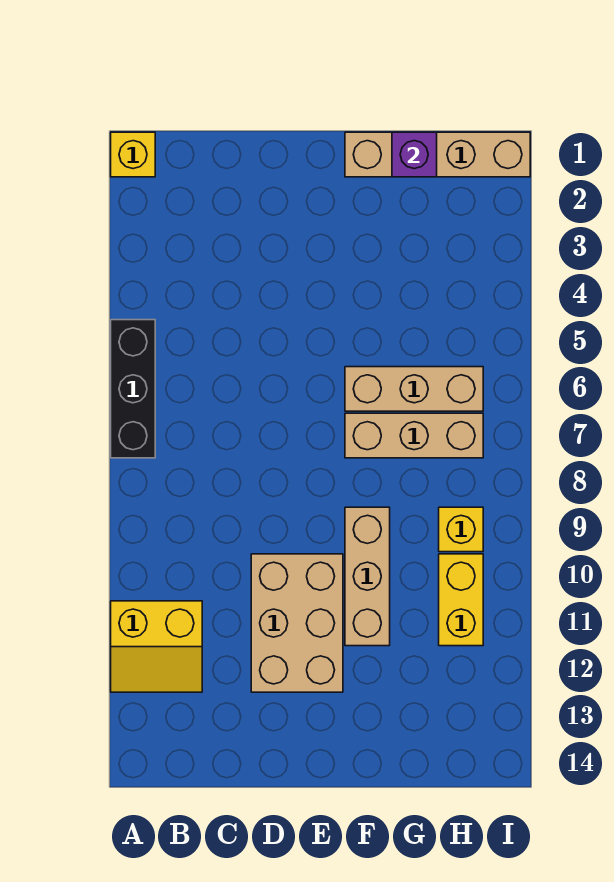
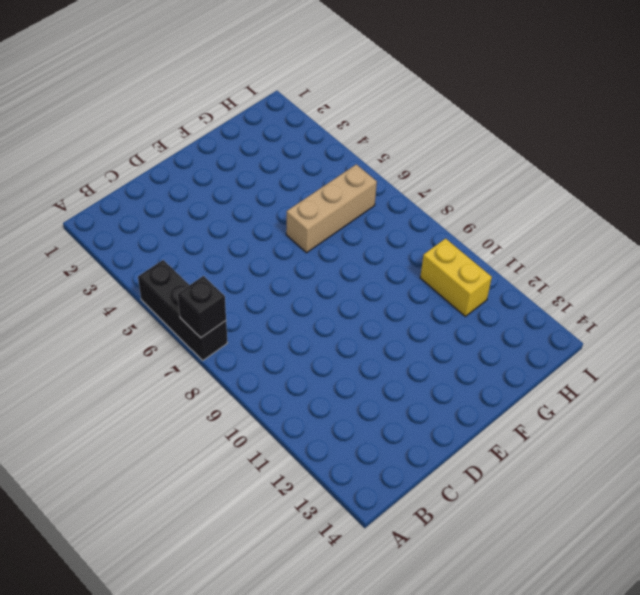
black brick A7 level 2 -> none
none -> yellow brick A1 level 1
none -> yellow slope A11:B12 level 1 top 11

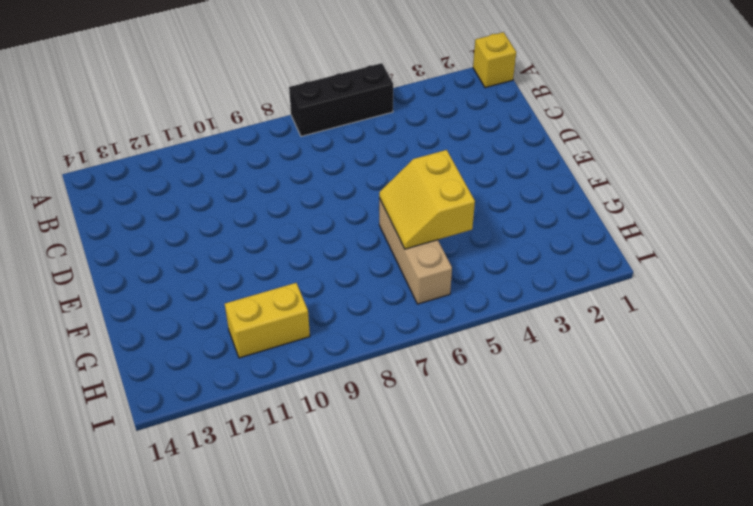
yellow slope F5:G6 level 2 top 5 -> yellow slope A11:B12 level 1 top 11
none -> tan brick D10:E12 level 1
none -> tan brick F1:I1 level 1

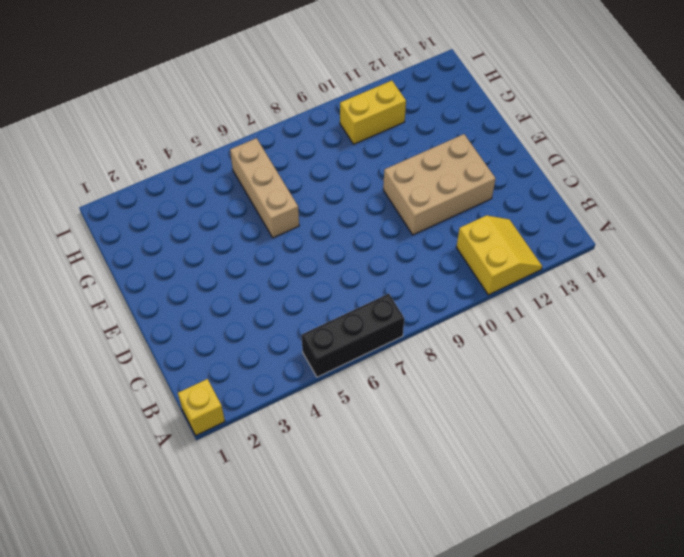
none -> tan brick F1:I1 level 1
none -> tan brick F7:H7 level 1

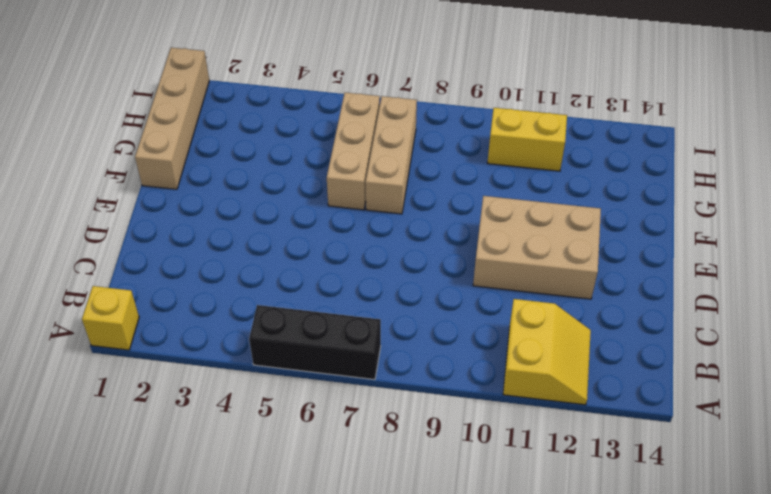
none -> tan brick F9:F11 level 1
none -> yellow brick H9 level 1

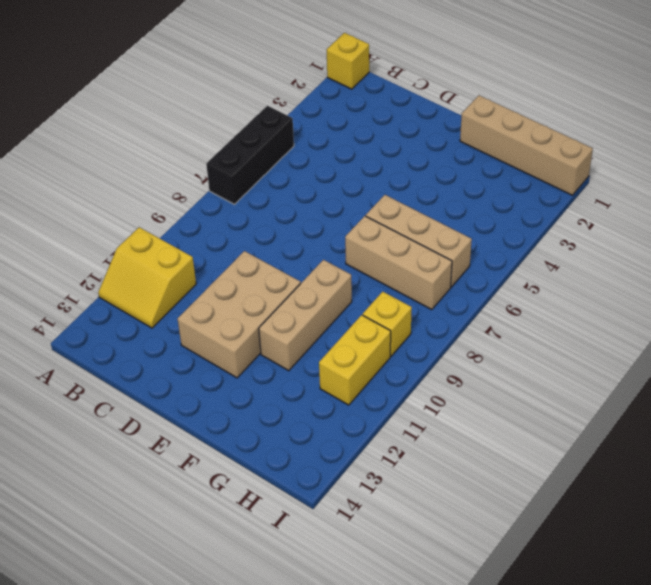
none -> purple brick G1 level 2

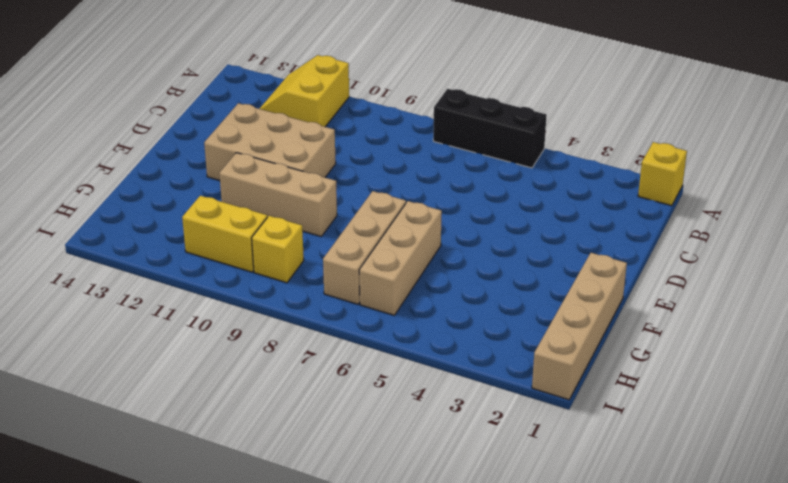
none -> purple brick G1 level 2

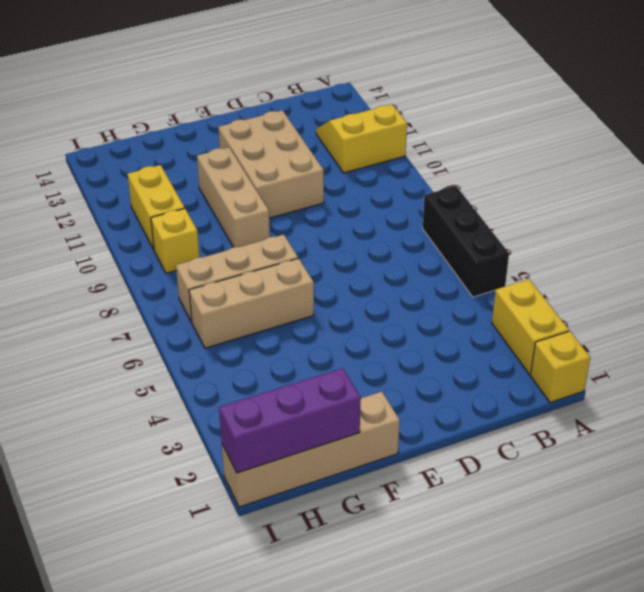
yellow brick A2:A3 level 1 -> none
purple brick G1:I1 level 2 -> purple brick G1 level 2

